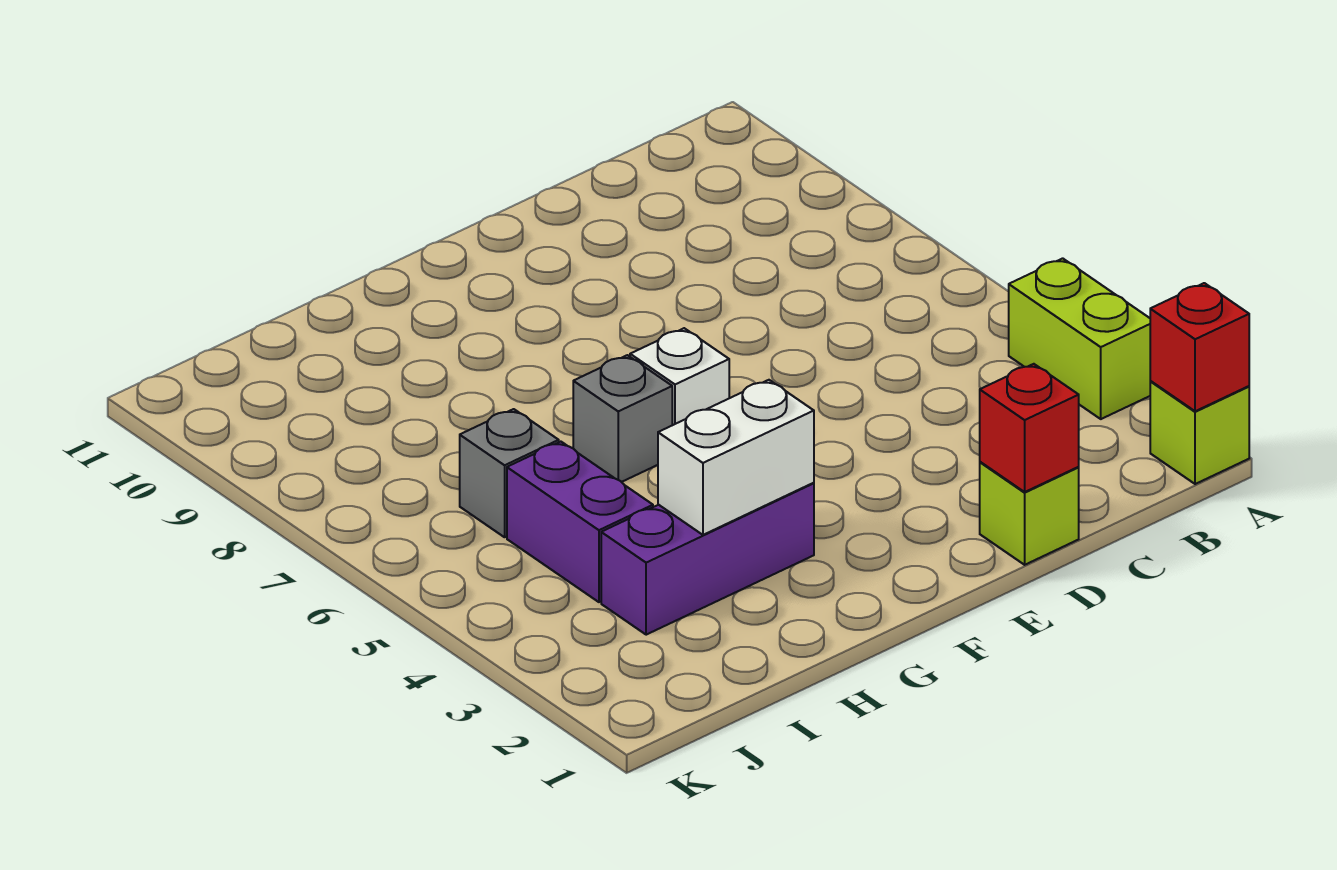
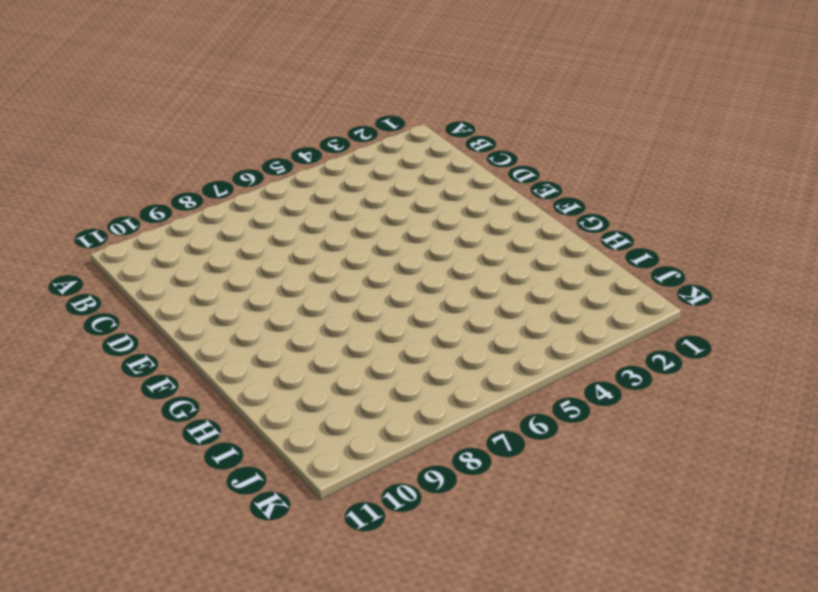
none -> lime brick A1 level 1
none -> lime brick A3:A4 level 1

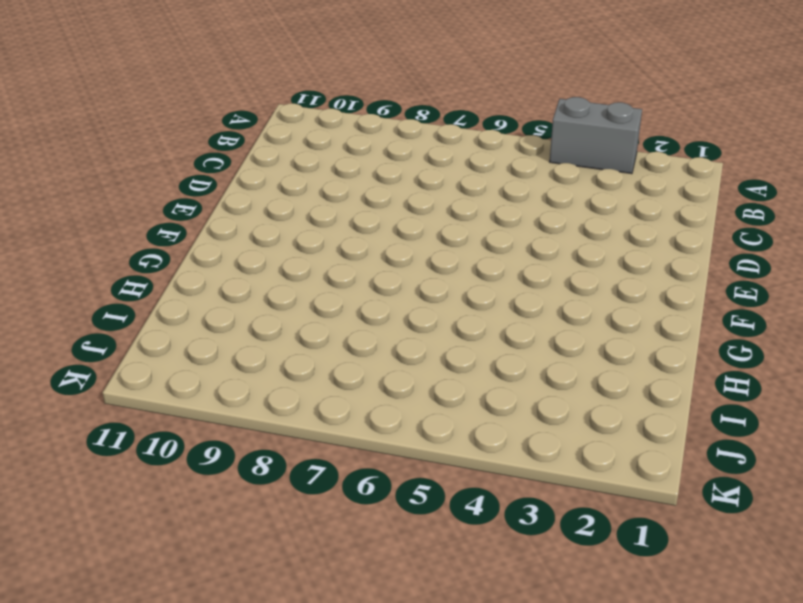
grey brick A3:A4 level 1 -> lime brick A3:A4 level 1
none -> lime brick A1 level 1
none -> lime brick D1 level 1

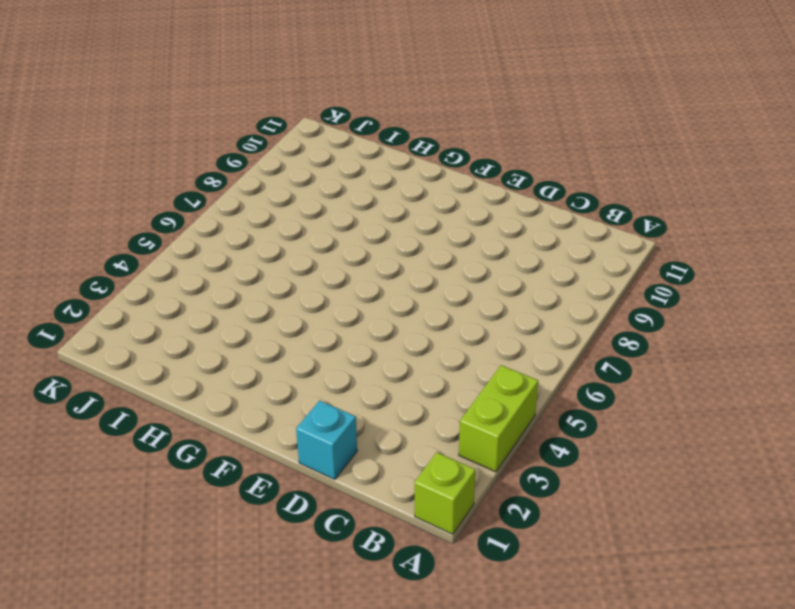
cyan brick D1 level 1 -> lime brick D1 level 1
none -> white brick F6 level 1
none -> purple brick G3:I3 level 1

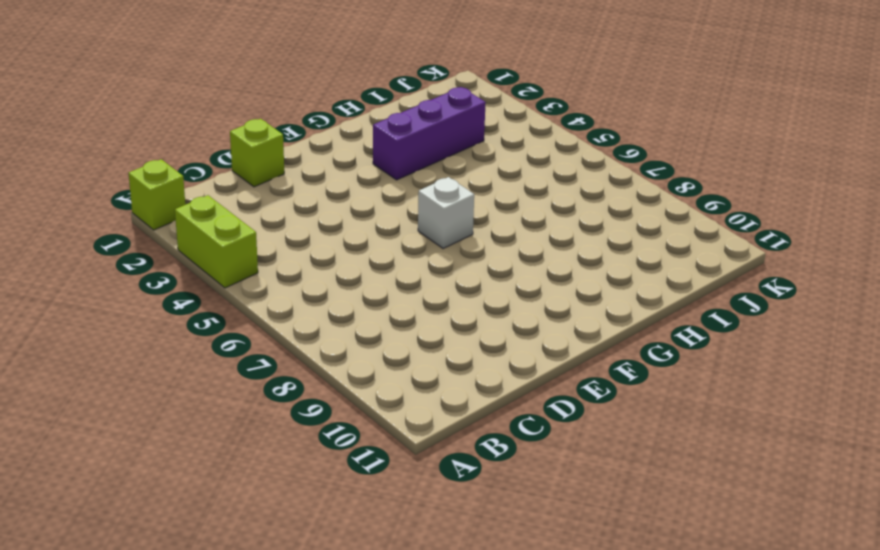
none -> grey brick G6 level 1
none -> purple brick I4:I5 level 1

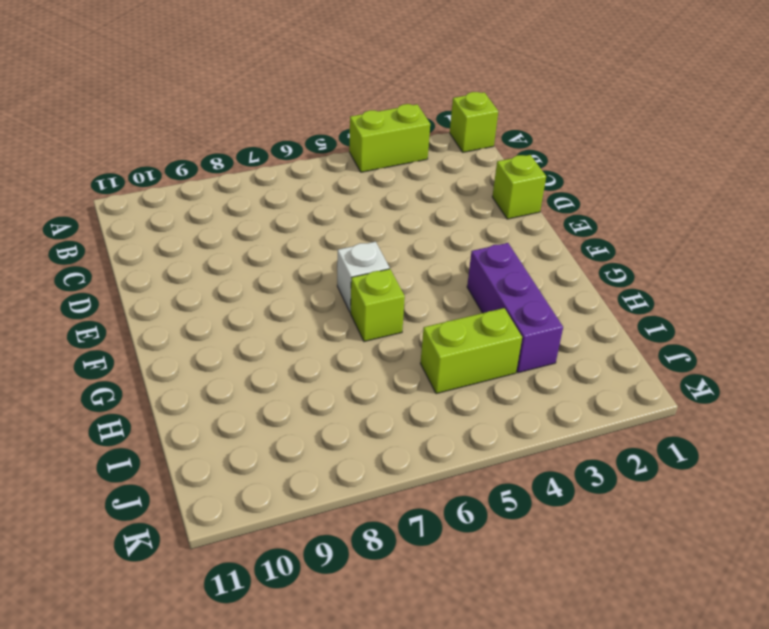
lime brick G6 level 1 -> grey brick G6 level 1
lime brick I4:I5 level 1 -> purple brick I4:I5 level 1
none -> grey brick I6 level 1
none -> red brick A1 level 2

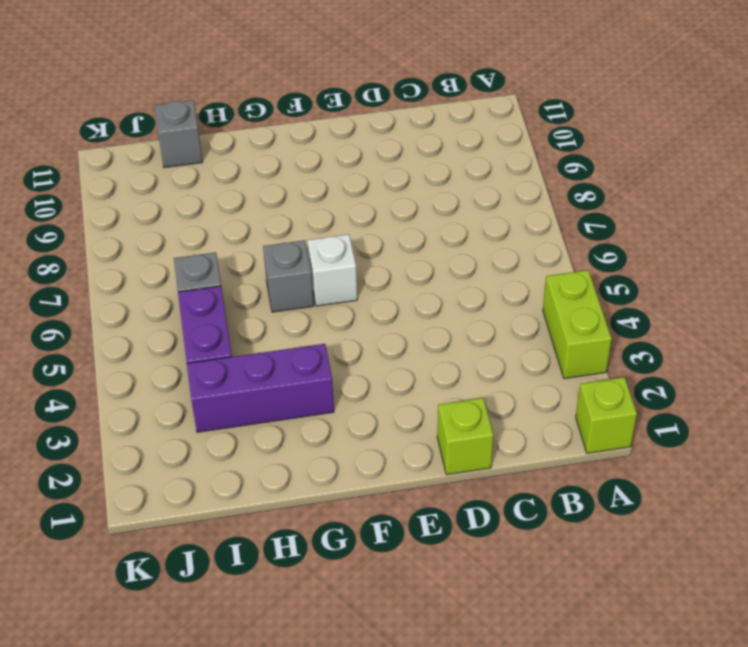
grey brick I11 level 1 -> none
none -> red brick A1 level 2
none -> red brick D1 level 2

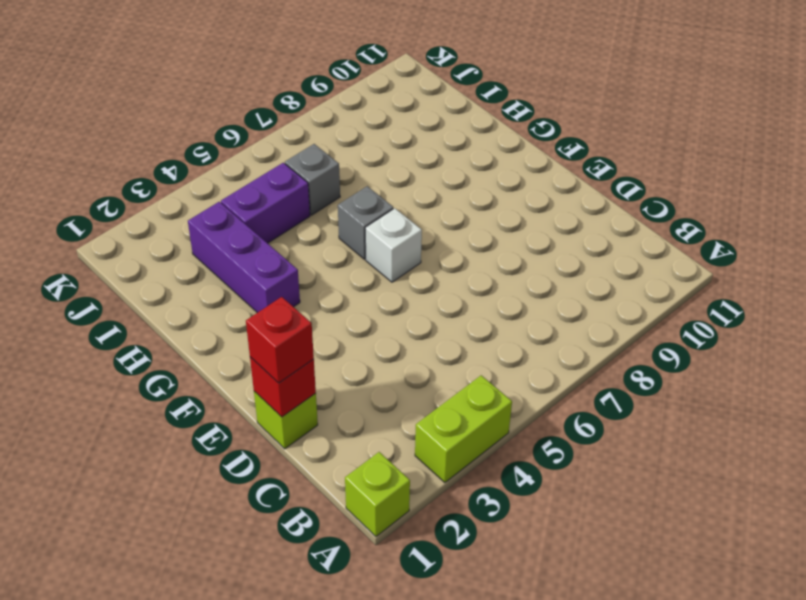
red brick D1 level 3 -> red brick A1 level 2
none -> white brick G3:H3 level 2

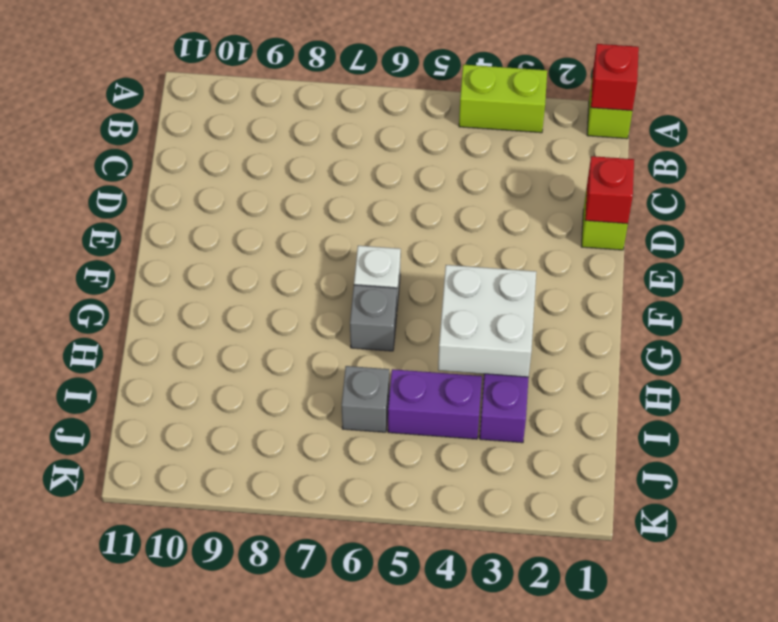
white brick G3:H4 level 2 -> white brick G3:H3 level 2

